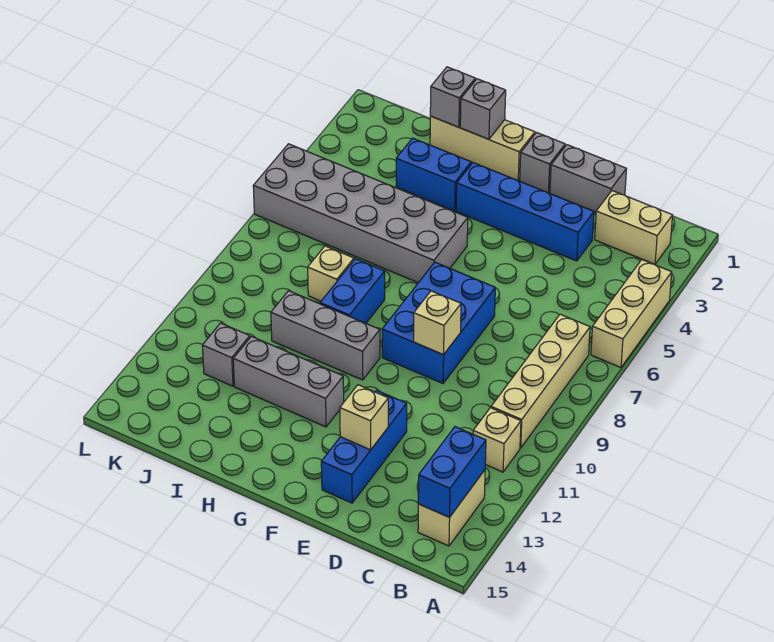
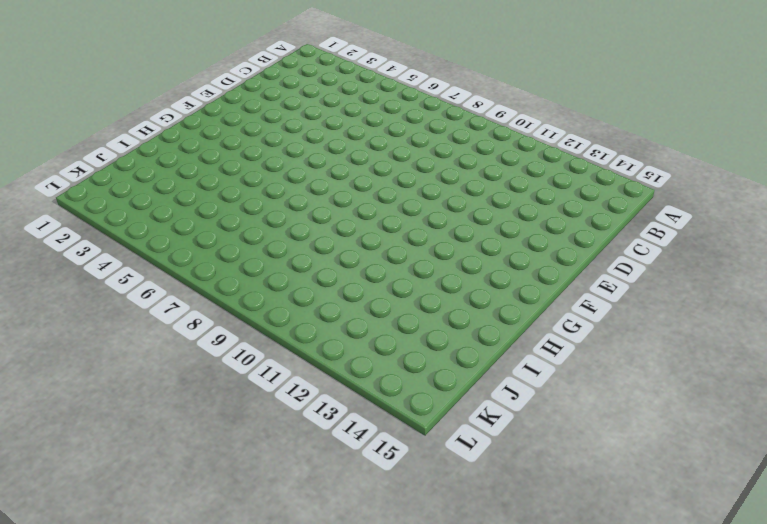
none -> tan brick A4:A6 level 1
none -> tan brick B2:C2 level 1
none -> tan brick B7:B10 level 1

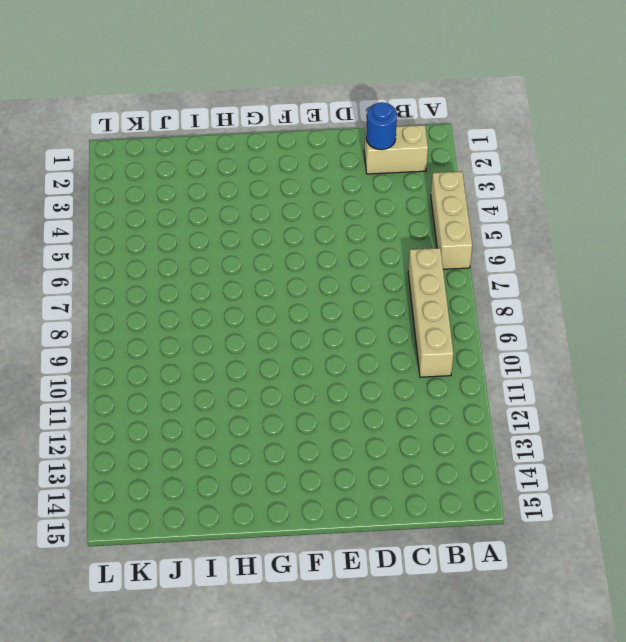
blue round brick C2 level 2 -> none
none -> tan brick B11 level 1
none -> tan brick B13:B14 level 1
none -> grey brick D1:E1 level 1

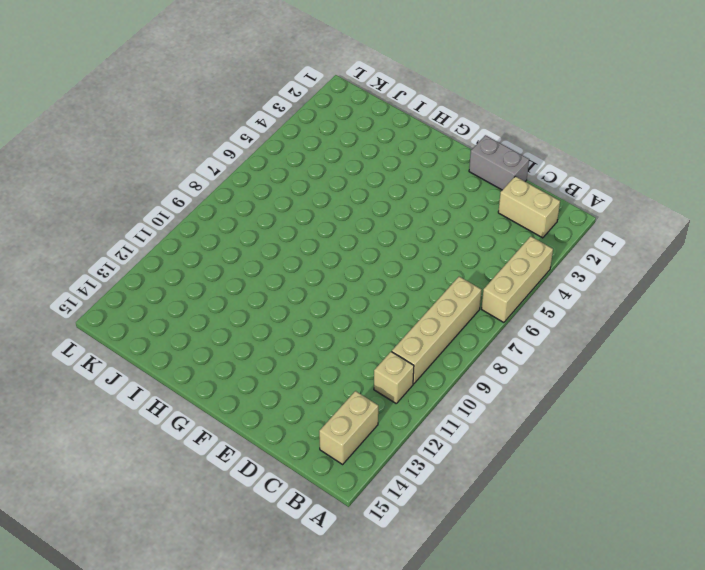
none -> blue brick D3:G3 level 1
none -> blue brick E7:F9 level 1
none -> blue brick E12:E14 level 1

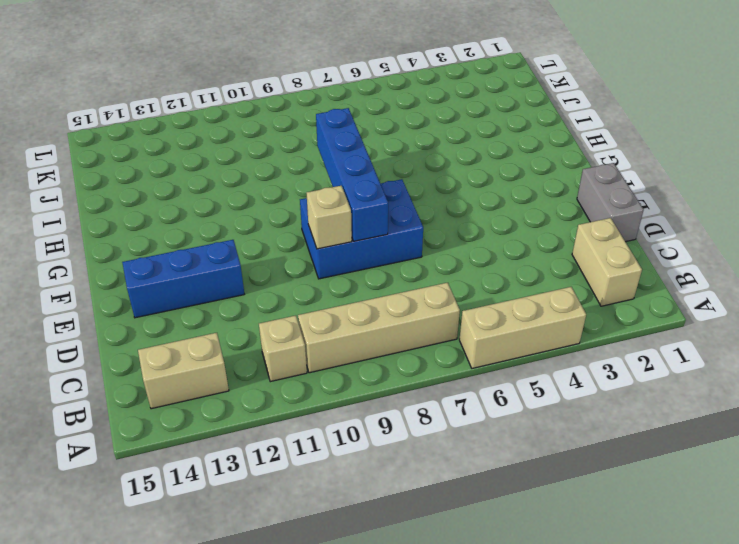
blue brick E8:H8 level 2 -> blue brick D3:G3 level 1
none -> grey brick F1 level 1
none -> tan brick G1:I1 level 1
none -> grey brick G5:L6 level 1

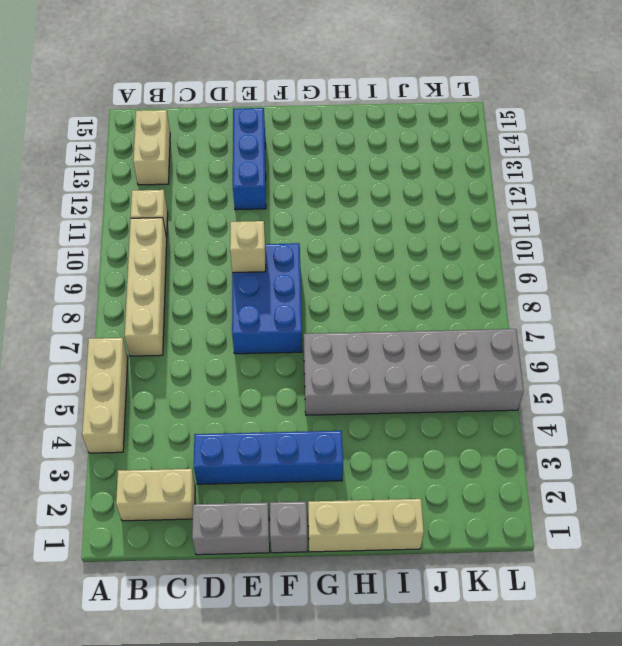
none -> grey brick G10:I10 level 1
none -> grey brick G12:I12 level 1
none -> blue brick H3:I3 level 1

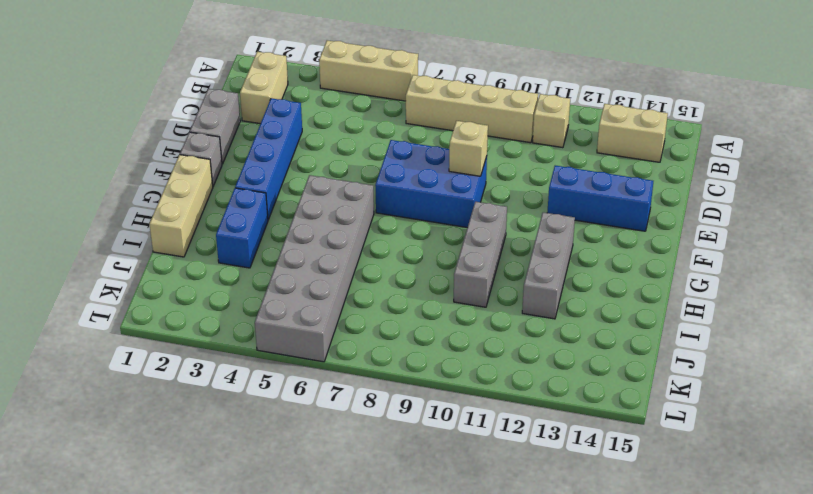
none -> blue brick H8:H9 level 1
none -> tan brick I8 level 1
none -> grey brick J12 level 1

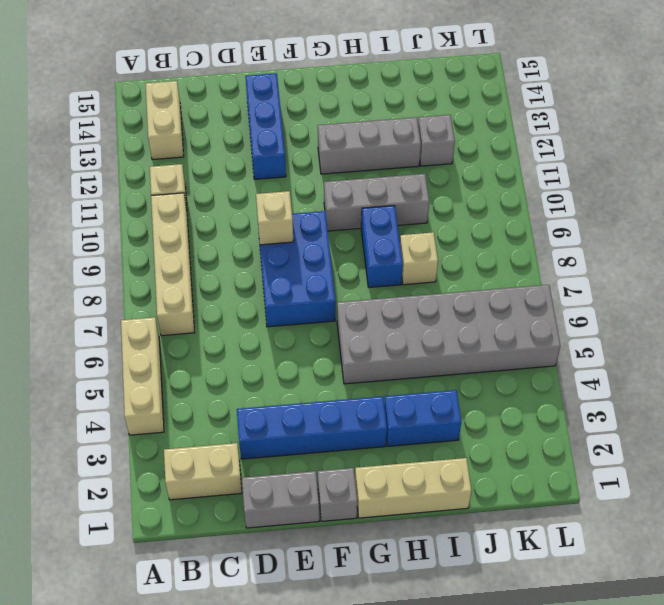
none -> blue brick B13:B14 level 2
none -> tan brick E13 level 2
none -> grey brick H1 level 2

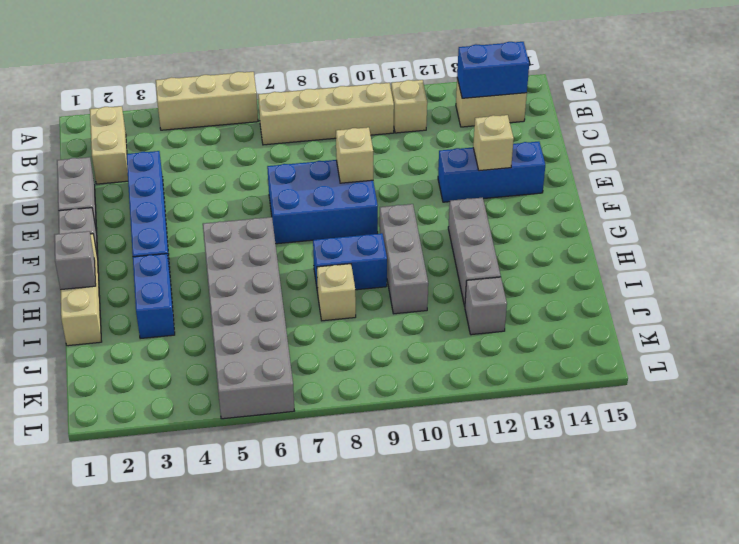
none -> grey brick I1 level 2

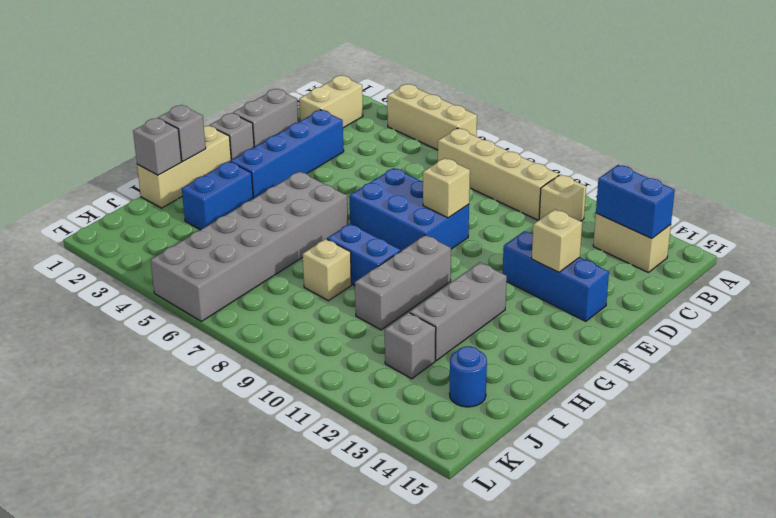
blue round brick J14 level 1 -> none

